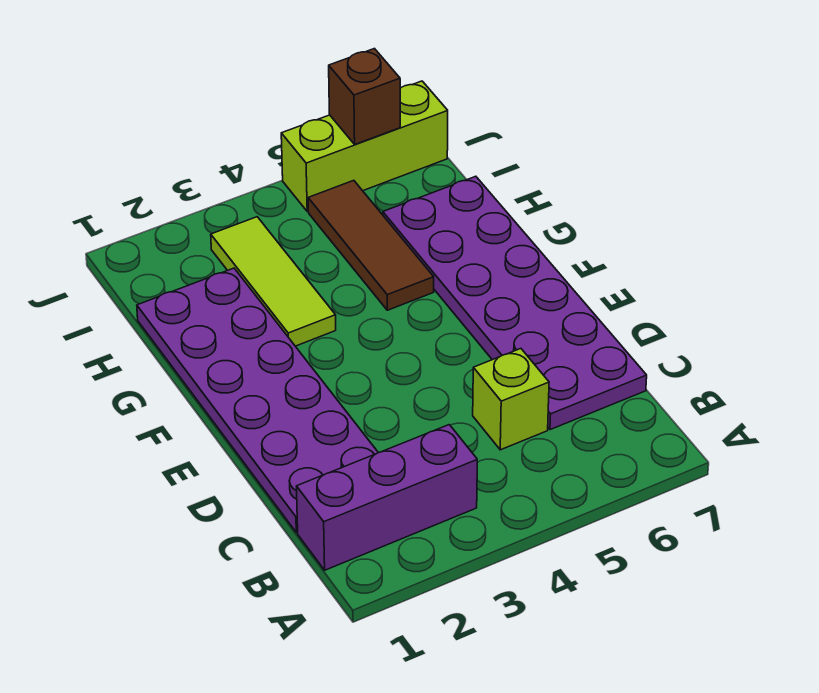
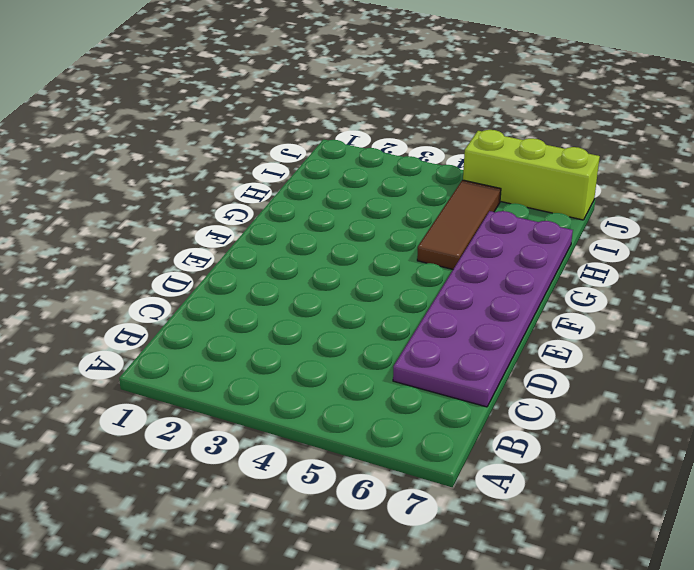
none -> purple brick B1:B3 level 1
none -> purple plate C1:H2 level 1

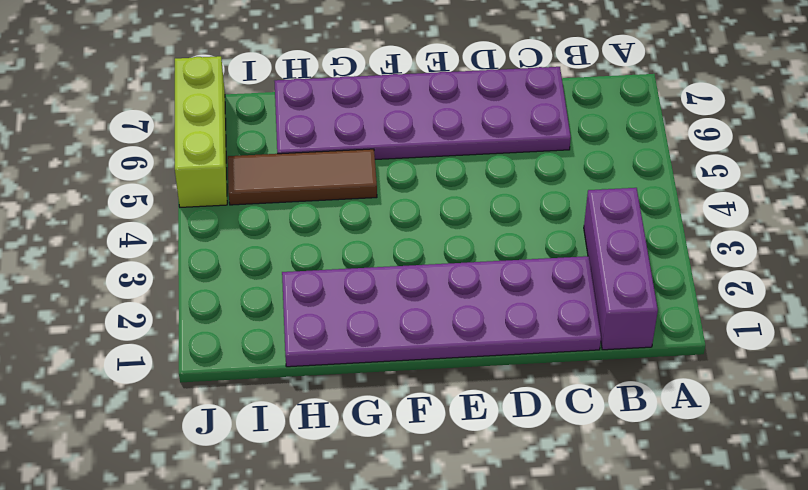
none -> lime brick C5 level 1
none -> lime tile G3:I3 level 1

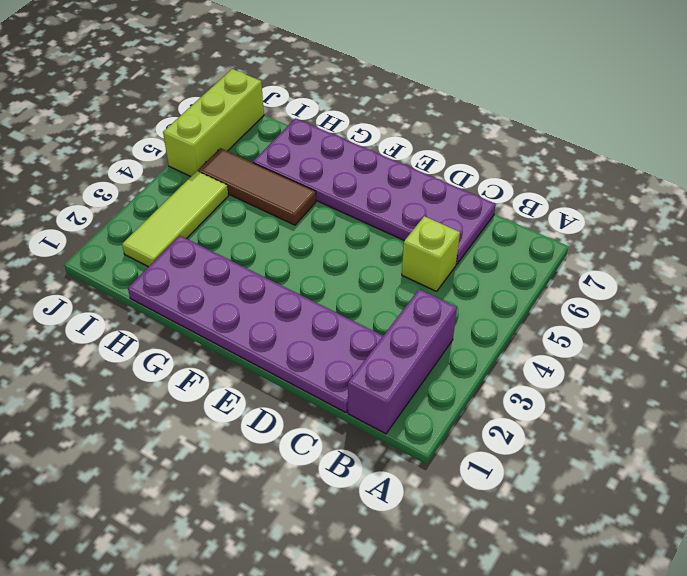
lime tile I2:I4 level 1 -> lime tile G3:I3 level 1
none -> brown brick J6 level 2

